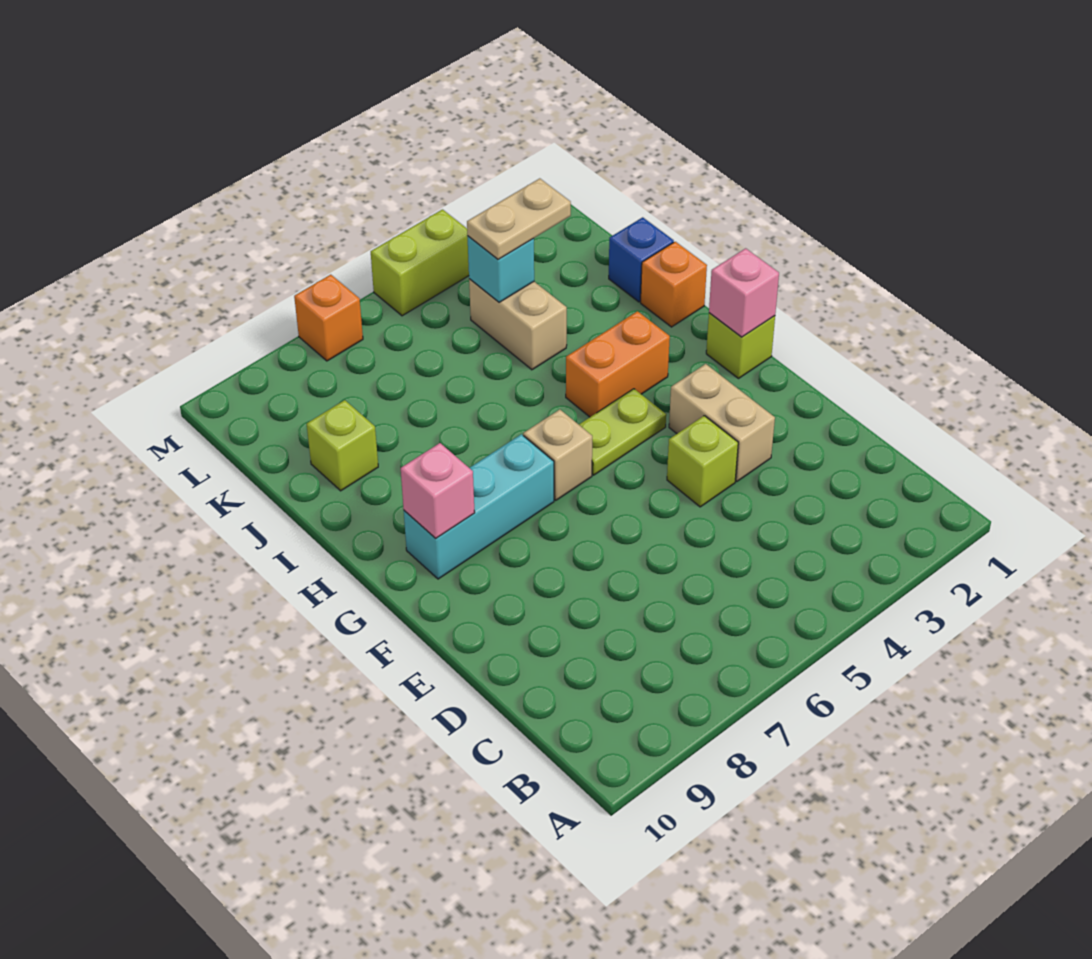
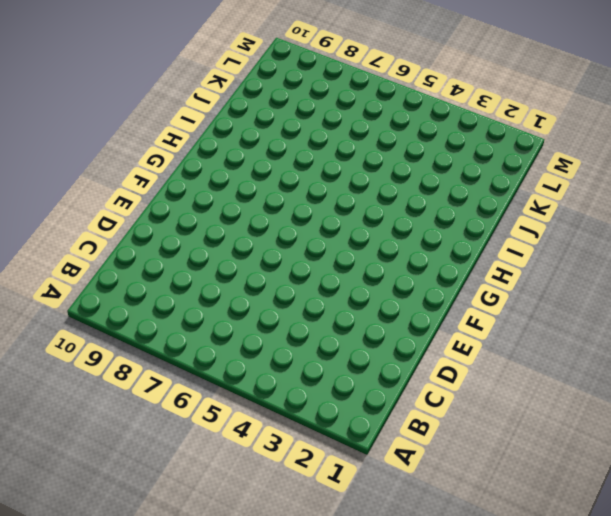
none -> tan brick E3:F3 level 1
none -> lime brick E4 level 1
none -> lime brick G1 level 1

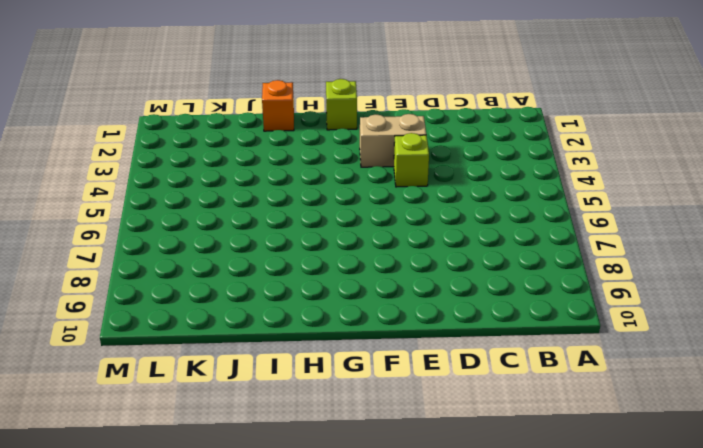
none -> lime plate G4:G5 level 1
none -> tan brick G6 level 1
none -> cyan brick G7:G9 level 1

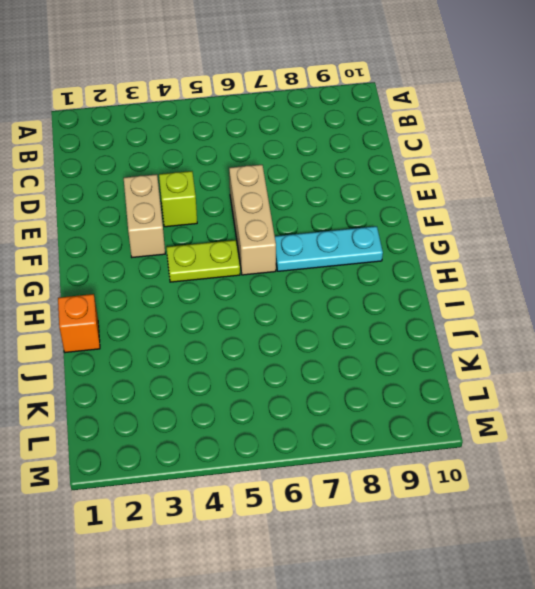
tan brick E6:G6 level 1 -> tan brick G6 level 1
cyan plate G7:G9 level 1 -> cyan brick G7:G9 level 1
none -> lime brick G1 level 1
none -> orange brick H3:H4 level 1
none -> blue brick J1 level 1

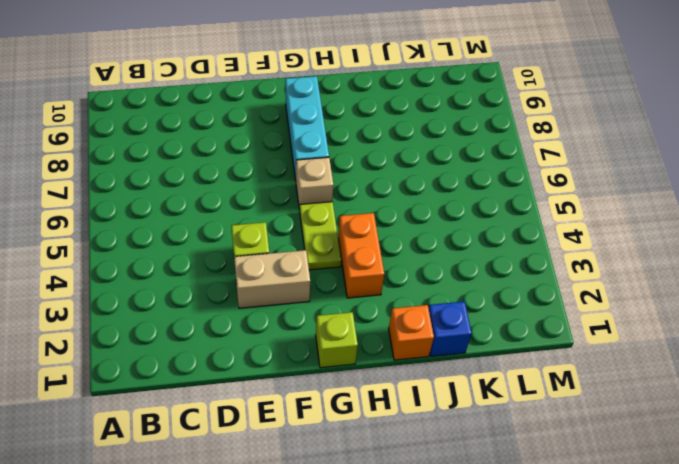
none -> tan brick J4:K4 level 1
none -> lime brick J9 level 1
none -> lime brick M4:M5 level 1

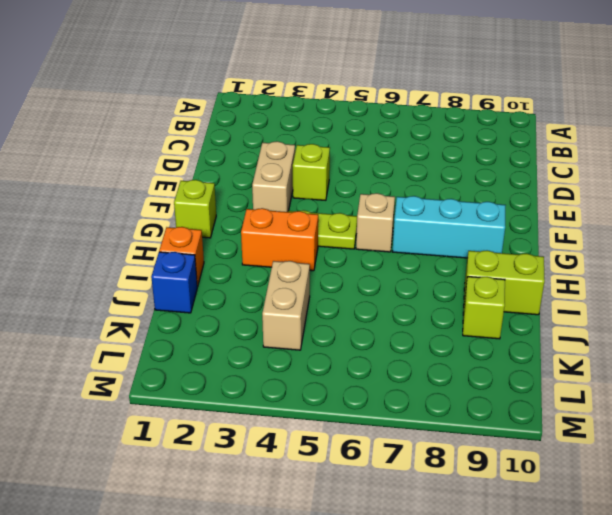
lime brick I9:I10 level 1 -> lime brick M4:M5 level 1
none -> orange brick M7 level 1
none -> pink brick G1 level 2
none -> pink brick G9 level 2

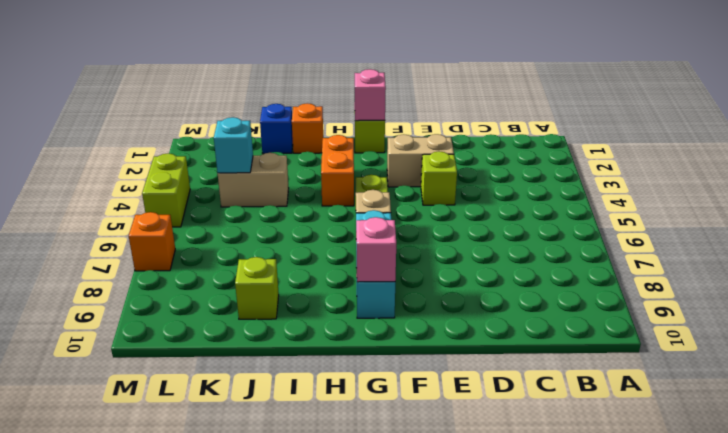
none -> tan plate K3:K4 level 3

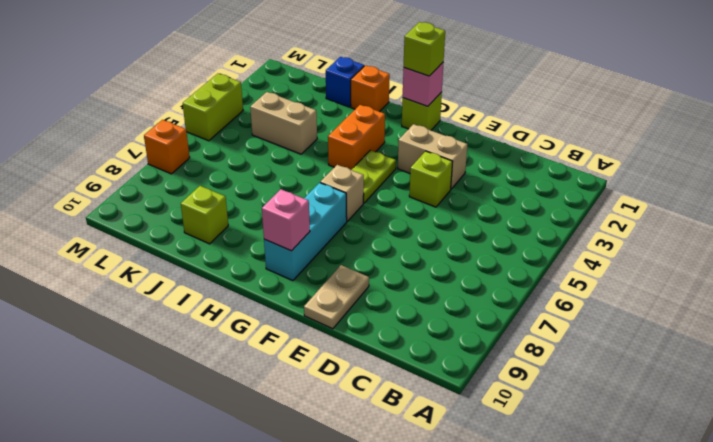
tan plate E9:E10 level 1 -> tan plate K3:K4 level 3
lime brick G1 level 3 -> none
none -> cyan brick K4 level 2

